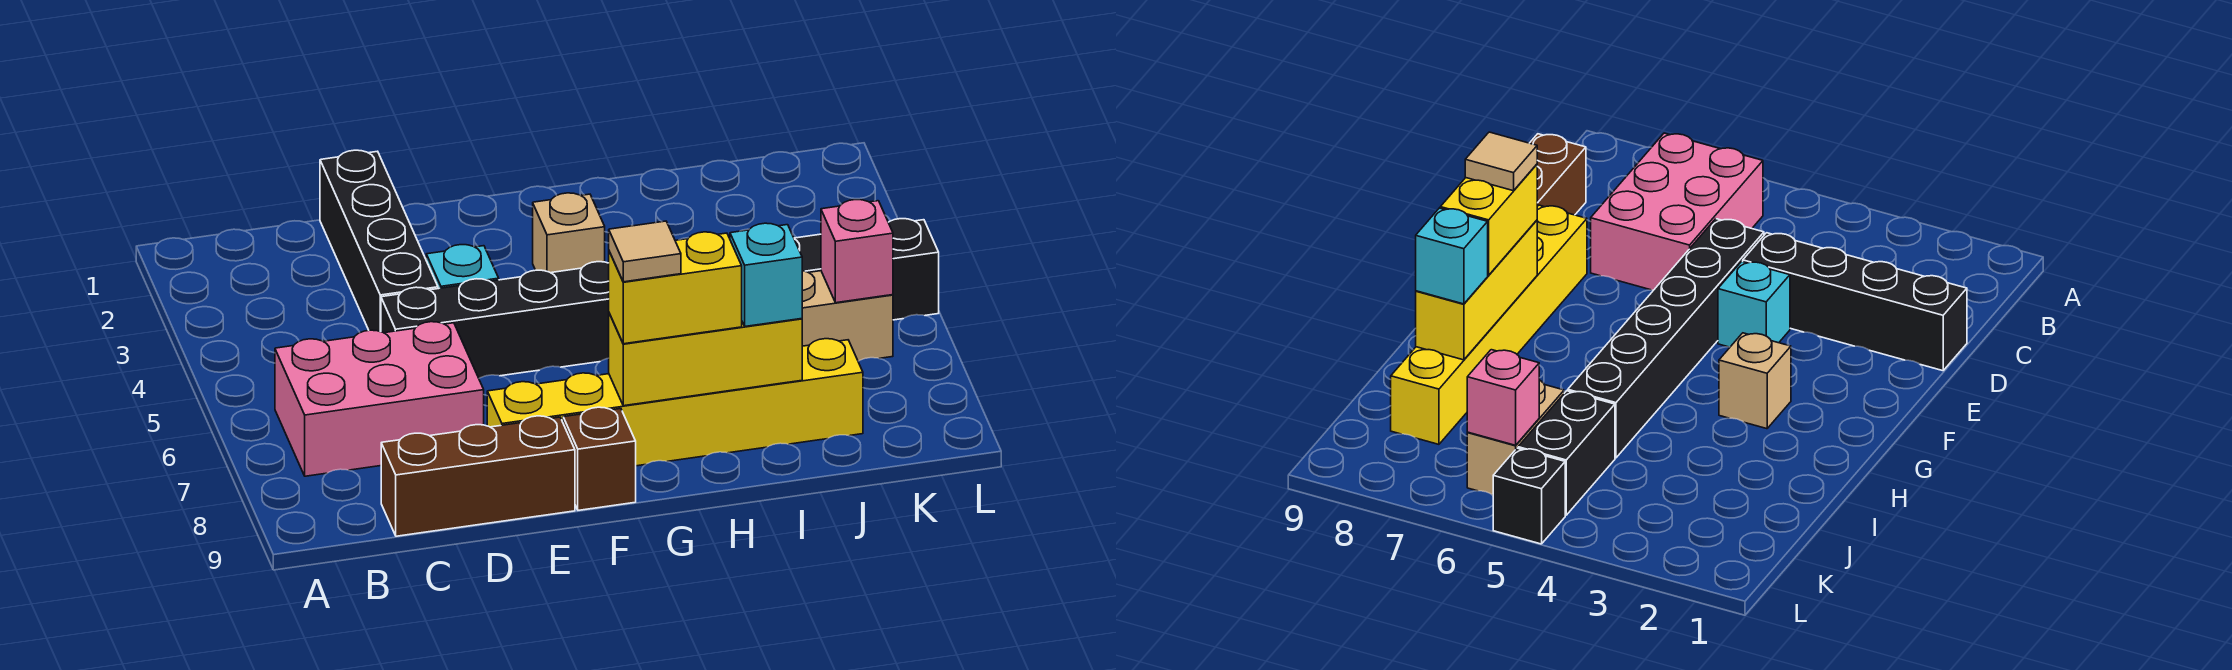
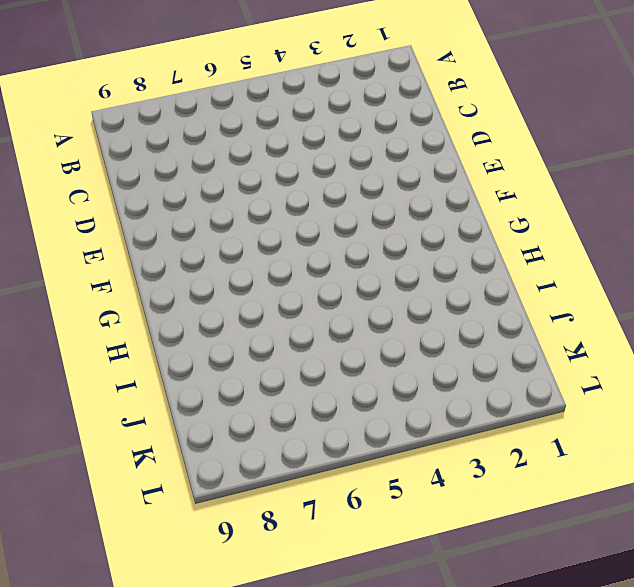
none -> pink brick B6:D7 level 1
none -> brown brick C9:E9 level 1
none -> black brick D1:D4 level 1

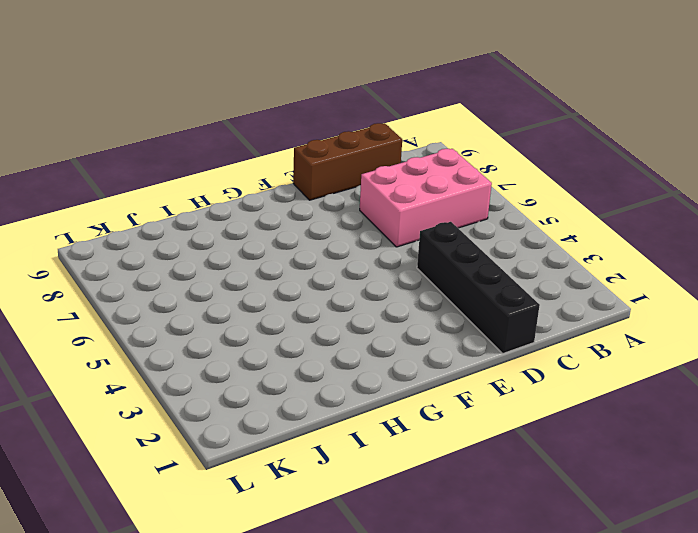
none -> black brick D5:I5 level 1
none -> cyan brick E4 level 1
none -> yellow brick E8:J8 level 1

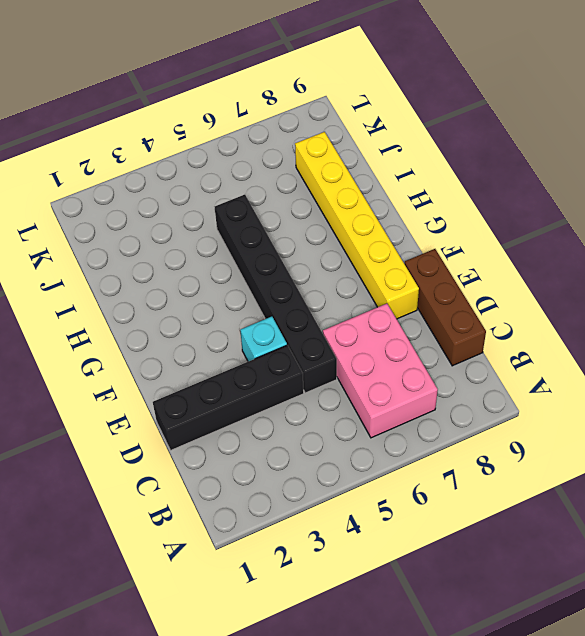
none -> brown brick F9 level 1
none -> tan brick G3 level 1
none -> black brick J5:K5 level 1

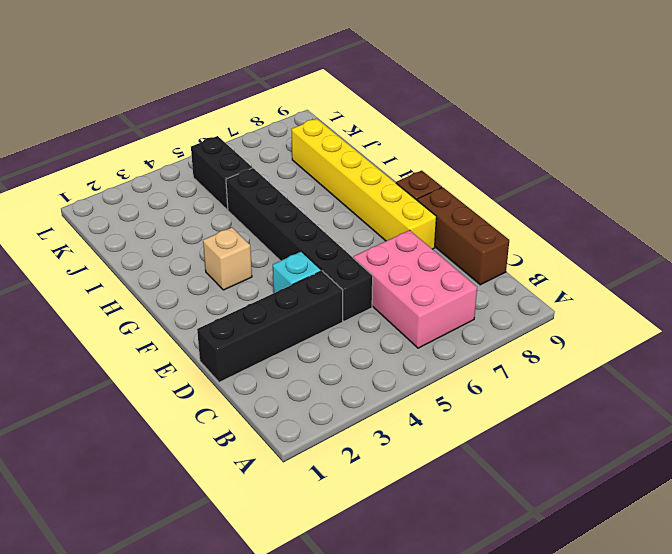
none -> tan brick J6:K6 level 1
none -> black brick L5 level 1
none -> yellow brick G8:I8 level 2

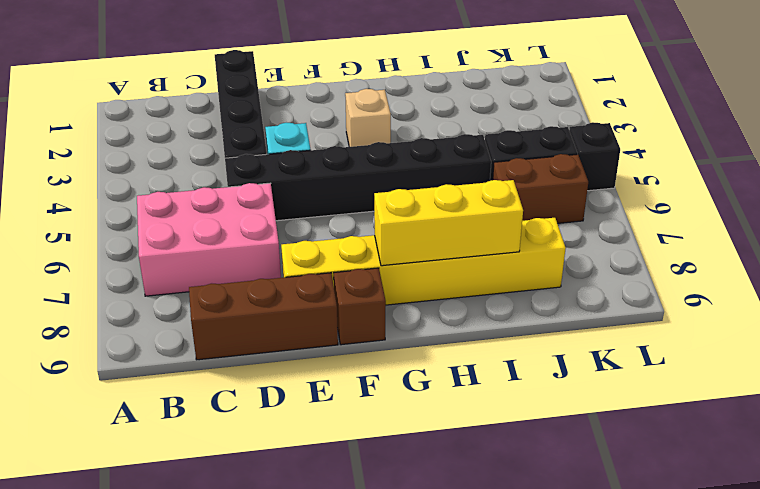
brown brick J6:K6 level 1 -> tan brick J6:K6 level 1
none -> pink brick K6 level 2
none -> yellow brick G8:H8 level 3
none -> cyan brick I8 level 3

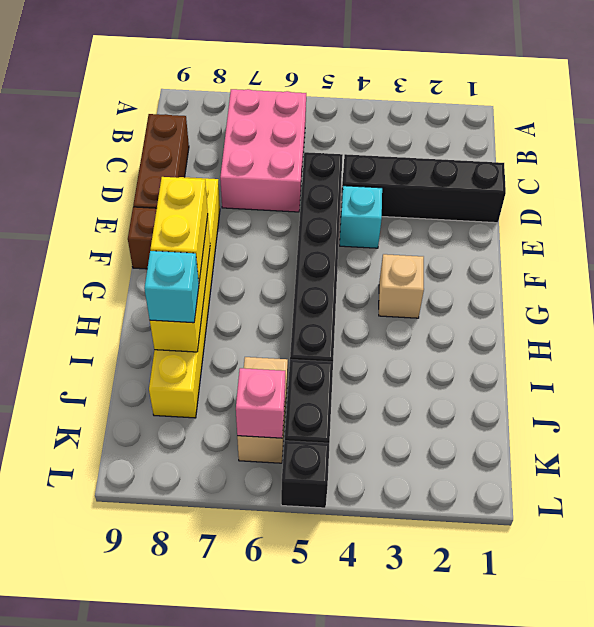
none -> tan tile G8 level 4

